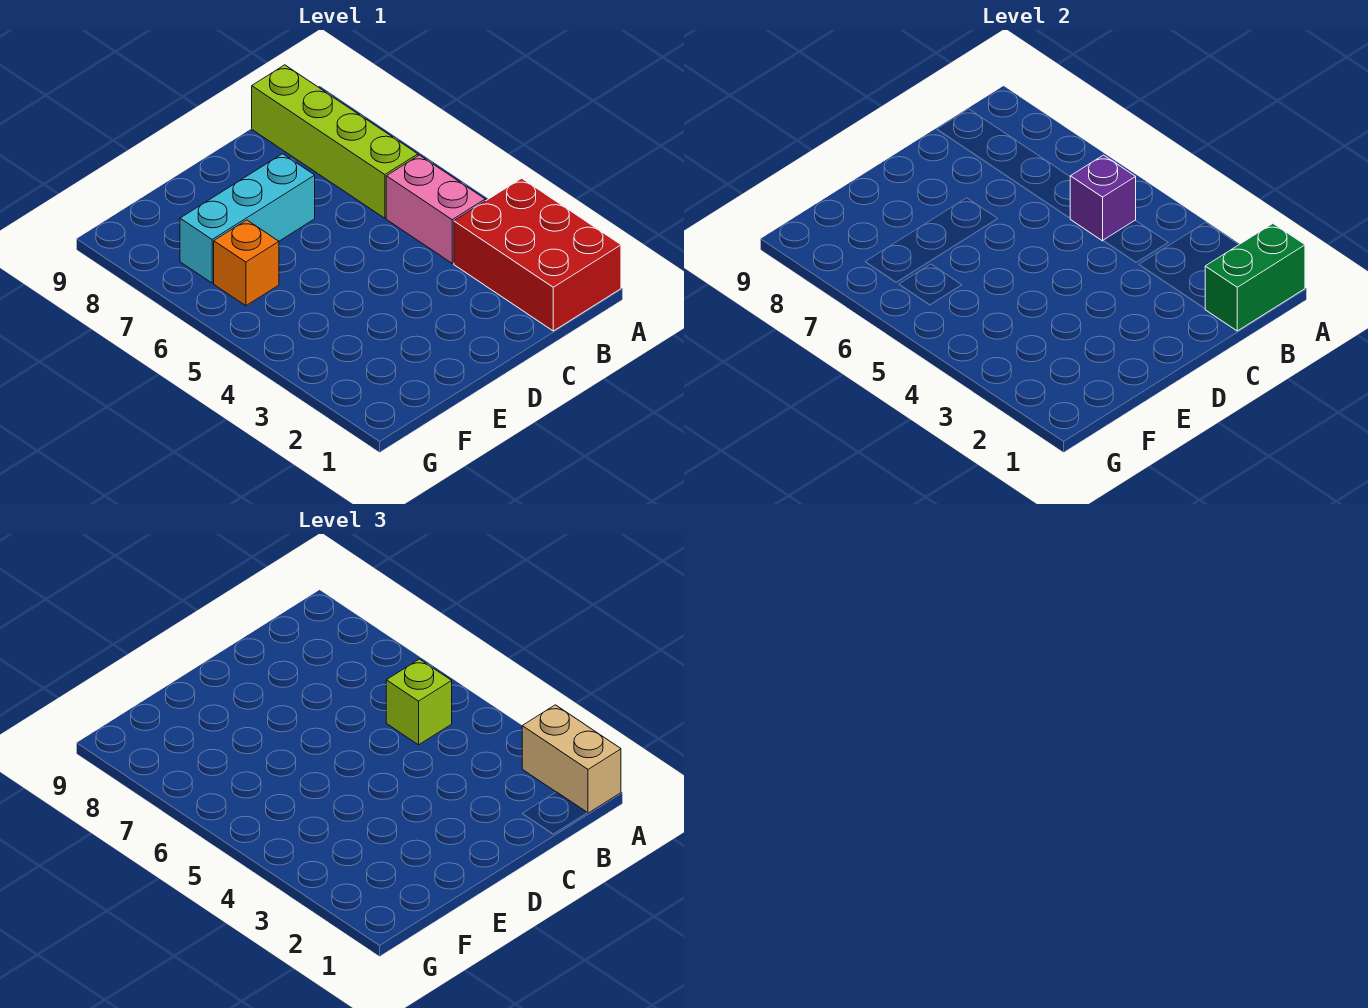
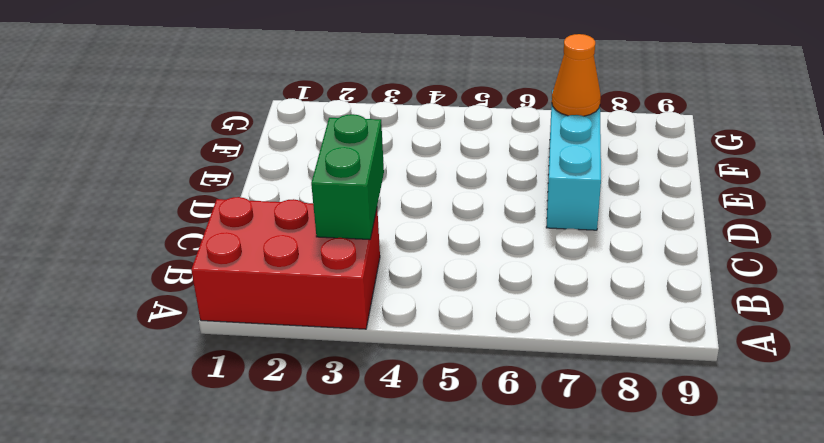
green brick B3:C3 level 2 -> green brick A1:B1 level 2
orange cone F7 level 2 -> none
none -> pink brick B4:B5 level 1
none -> lime brick B6:B9 level 1

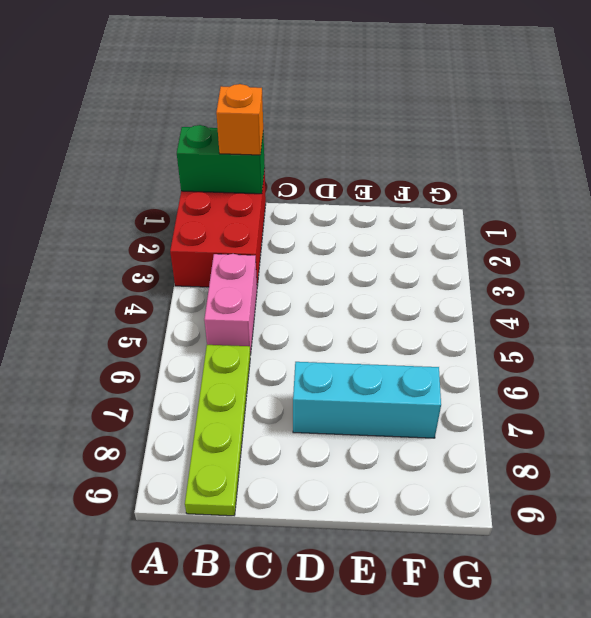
orange brick B1 level 3 -> orange brick F6 level 1
lime plate B6:B9 level 1 -> lime brick B6:B9 level 1
none -> purple brick B5 level 2
none -> tan brick A1:A2 level 3

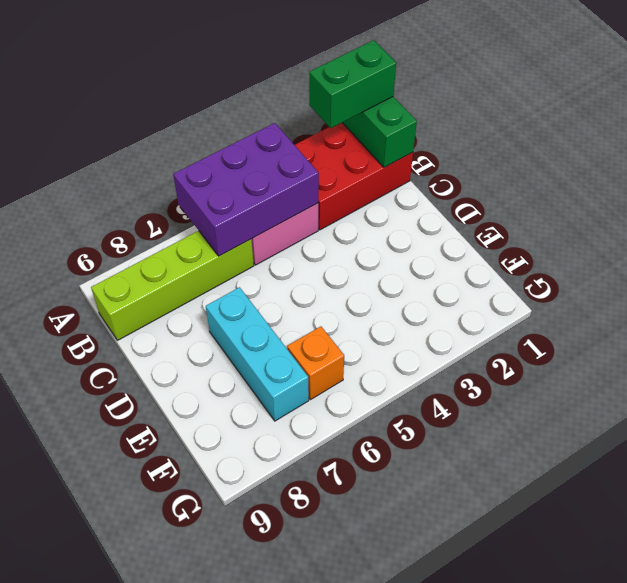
green brick A1:A2 level 3 -> tan brick A1:A2 level 3
purple brick A4:B6 level 2 -> purple brick B5 level 2
none -> lime brick B5 level 3

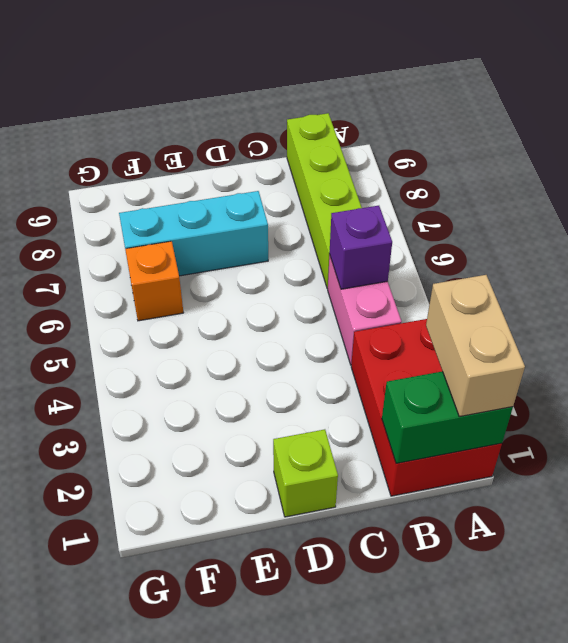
lime brick D1 level 1 -> lime brick B5 level 3

